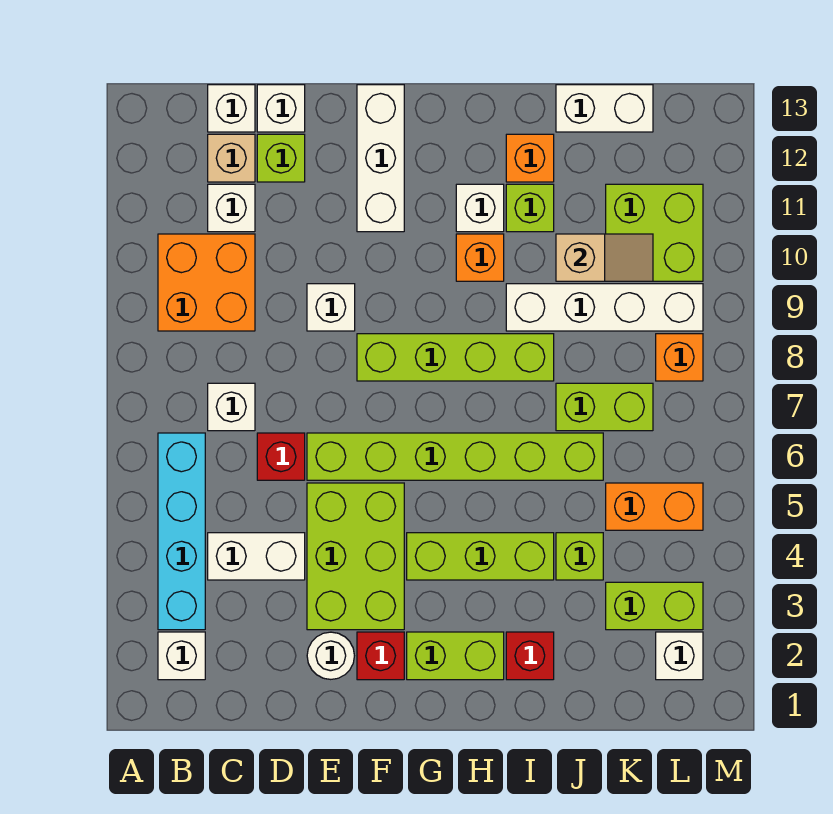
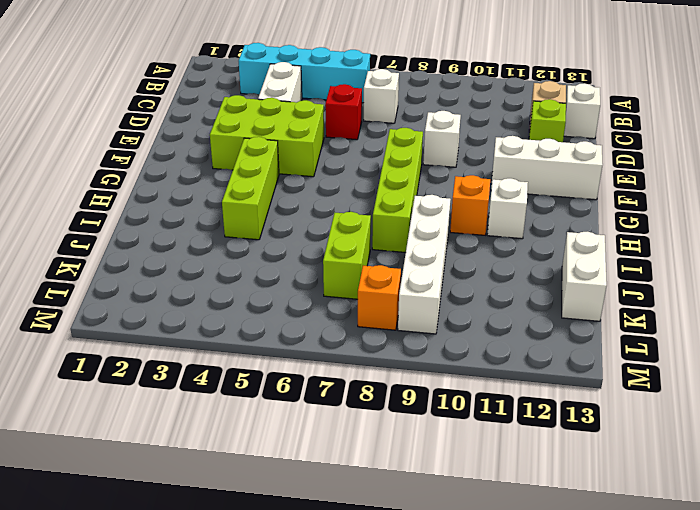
none -> white brick B2 level 1
none -> orange brick B9:C10 level 1
none -> white brick C11 level 1
none -> white brick D13 level 1

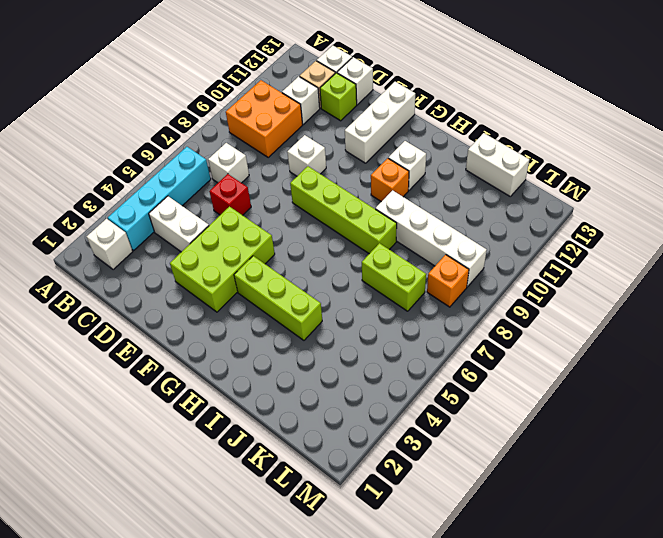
none -> white round brick E2 level 1
none -> lime brick E6:J6 level 1
none -> red brick F2 level 1
none -> lime brick G2:H2 level 1

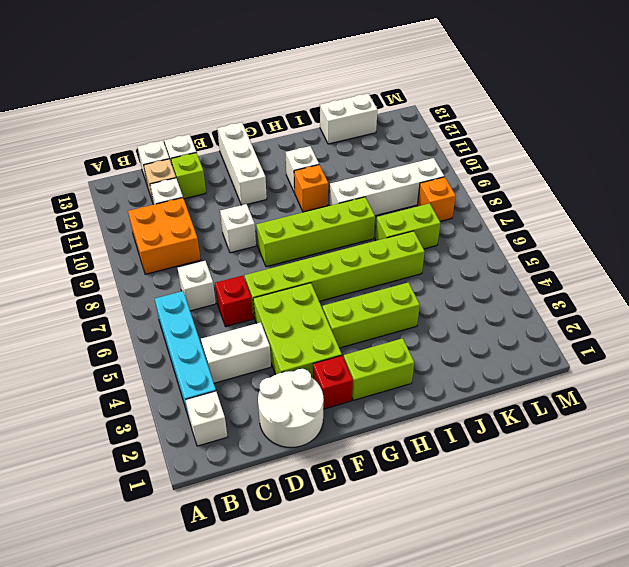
white round brick D1:E2 level 1 -> white round brick E2 level 1
none -> red brick I2 level 1
none -> lime brick I11 level 1
none -> orange brick I12 level 1
none -> lime brick J4 level 1

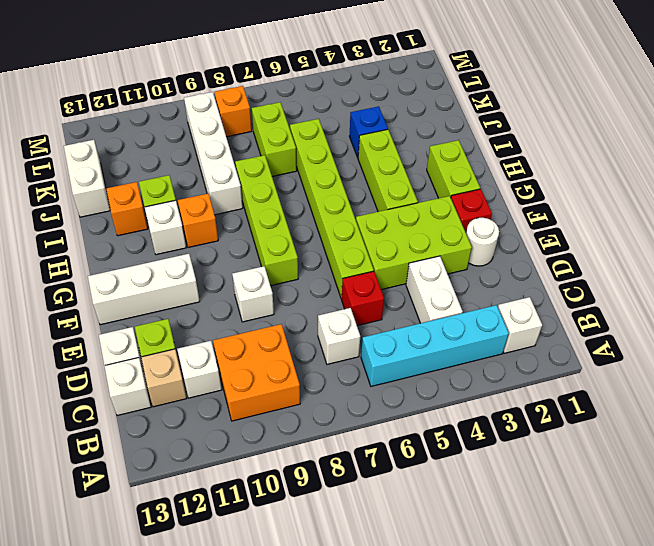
blue brick J4 level 1 -> lime brick J4 level 1
none -> red brick I2 level 1
none -> lime brick K3:L3 level 1
none -> orange brick K5:L5 level 1
none -> lime brick K10:L11 level 1

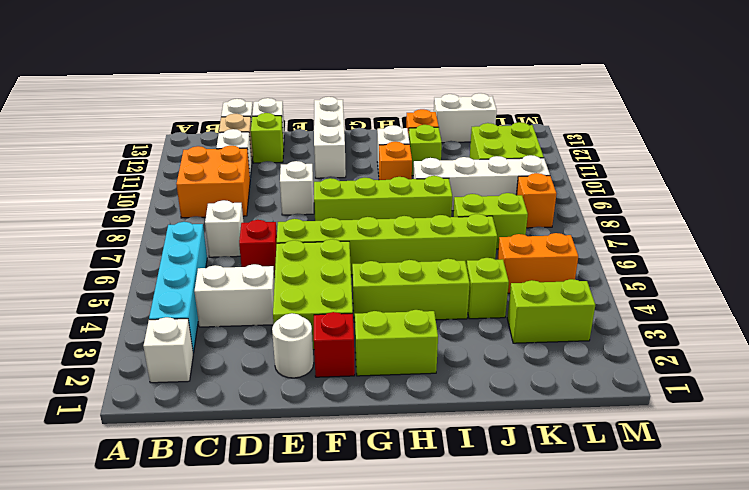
none -> red brick I2 level 1
none -> white brick L2 level 1
none -> tan slope J10:K10 level 2 top J

